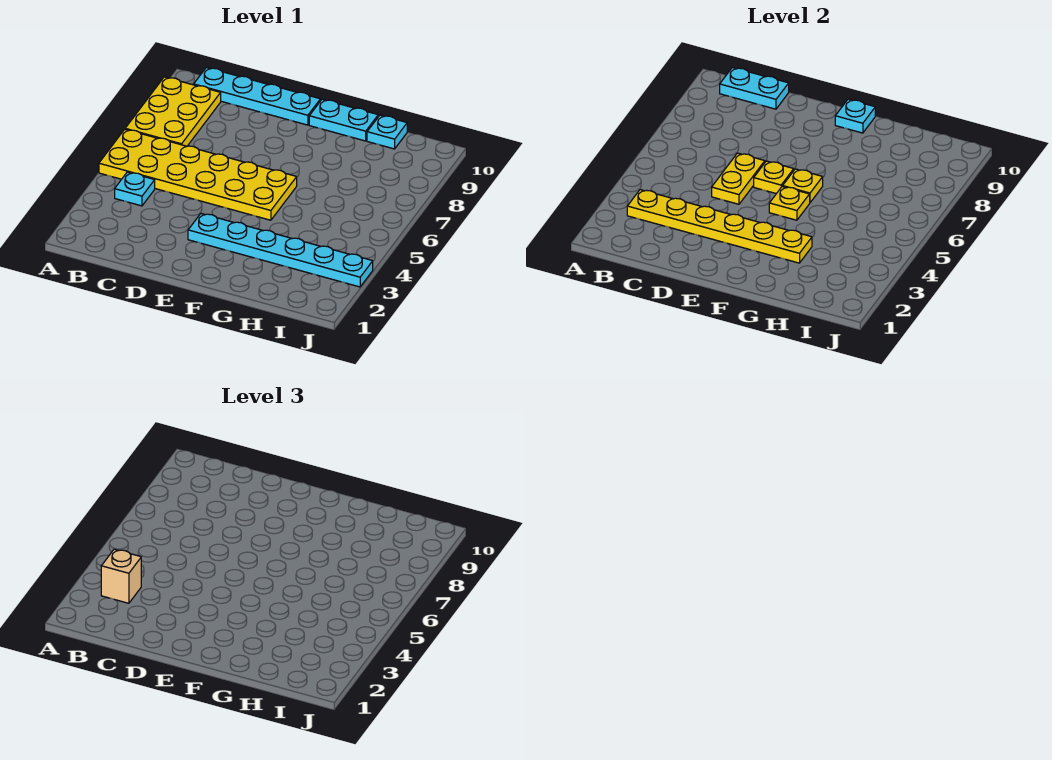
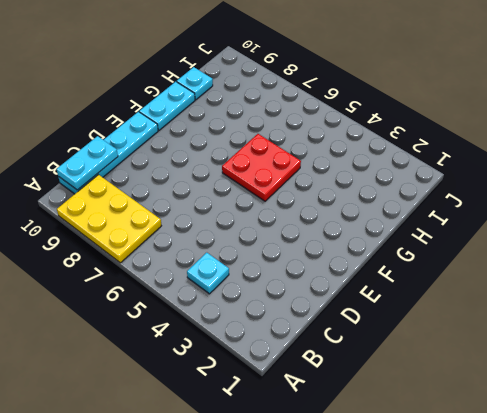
red plate F5:G6 level 1 -> yellow plate A5:F6 level 1
none -> cyan plate E3:J3 level 1
none -> yellow plate B3:G3 level 2
none -> yellow plate D5:D6 level 2

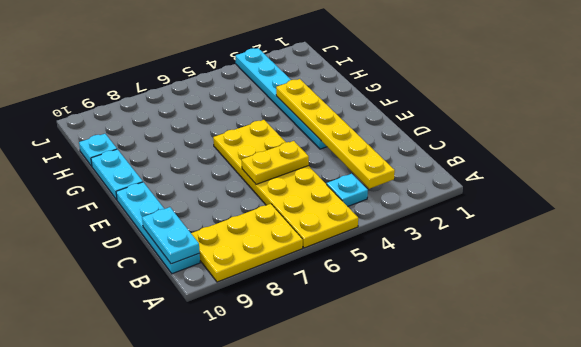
none -> yellow plate E6 level 2
none -> yellow plate F5 level 2
none -> yellow plate F6 level 2

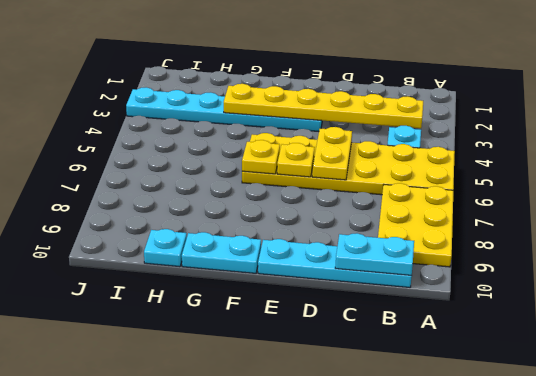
none -> yellow plate F5 level 2
none -> cyan plate F10 level 2
none -> tan brick B3 level 3

